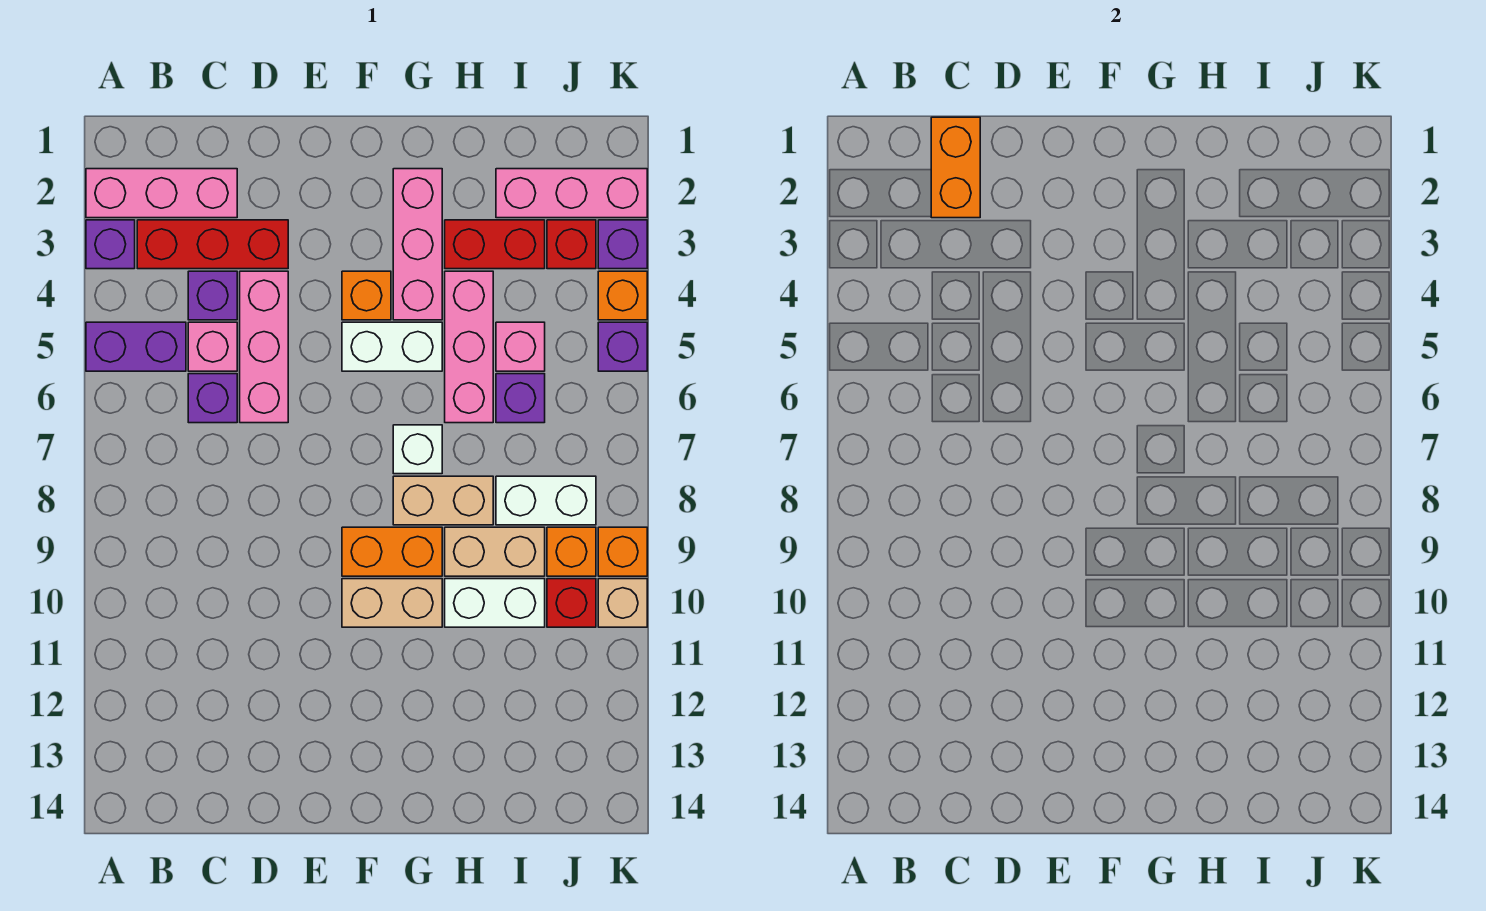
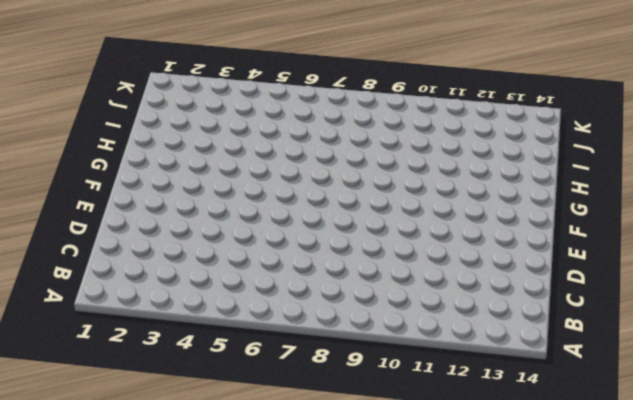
none -> pink brick A2:C2 level 1
none -> purple brick A3 level 1
none -> purple brick A5:B5 level 1
none -> red brick B3:D3 level 1

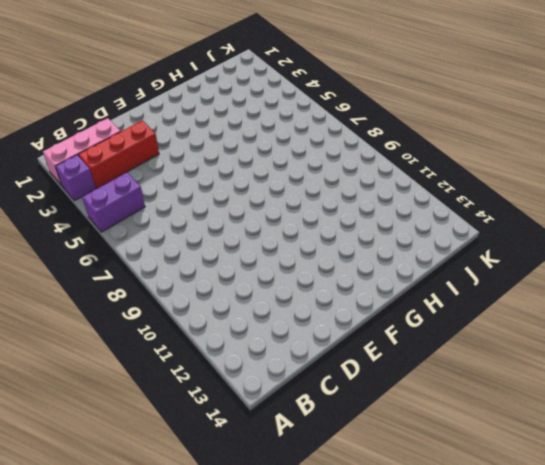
none -> purple brick C4 level 1
none -> pink brick C5 level 1
none -> purple brick C6 level 1
none -> pink brick D4:D6 level 1

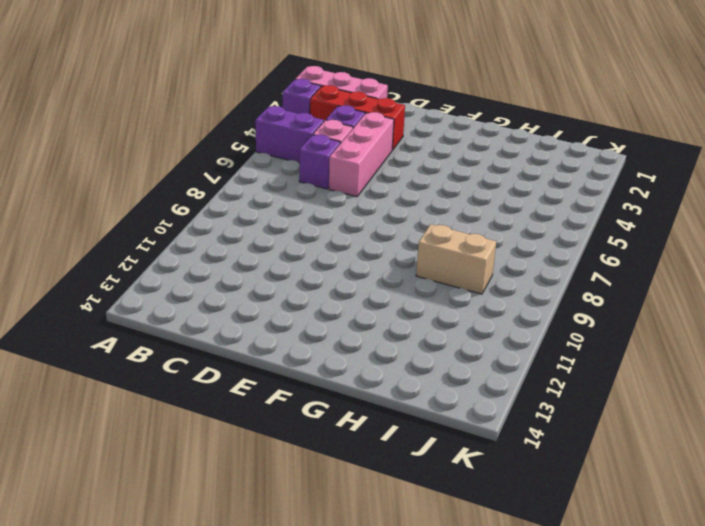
none -> orange brick F4 level 1
none -> white brick F5:G5 level 1
none -> orange brick F9:G9 level 1
none -> tan brick F10:G10 level 1

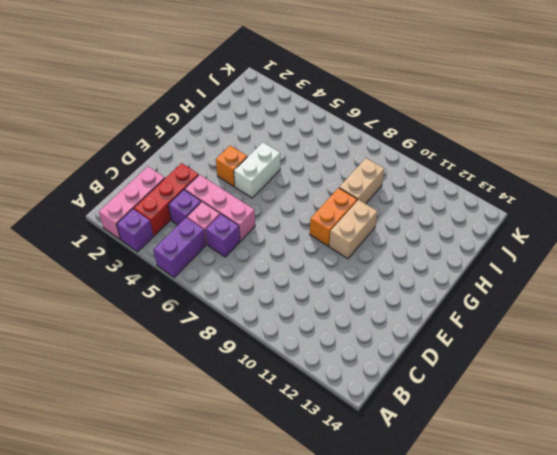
none -> pink brick G2:G4 level 1
none -> white brick G7 level 1
none -> tan brick G8:H8 level 1
none -> red brick H3:I3 level 1

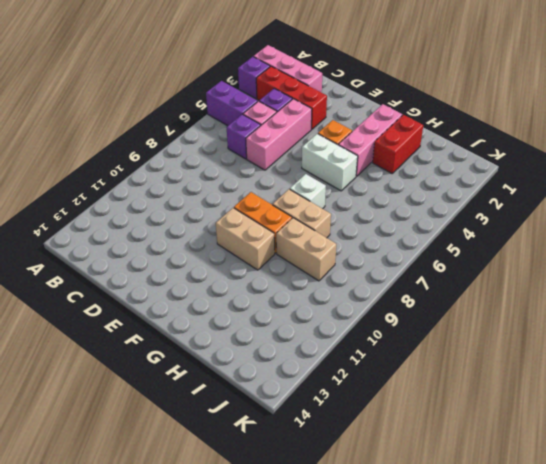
red brick H2:H3 level 1 -> red brick H3:I3 level 1
none -> pink brick H4:H6 level 1
none -> white brick H10:I10 level 1
none -> pink brick I2:K2 level 1
none -> pink brick I5 level 1

